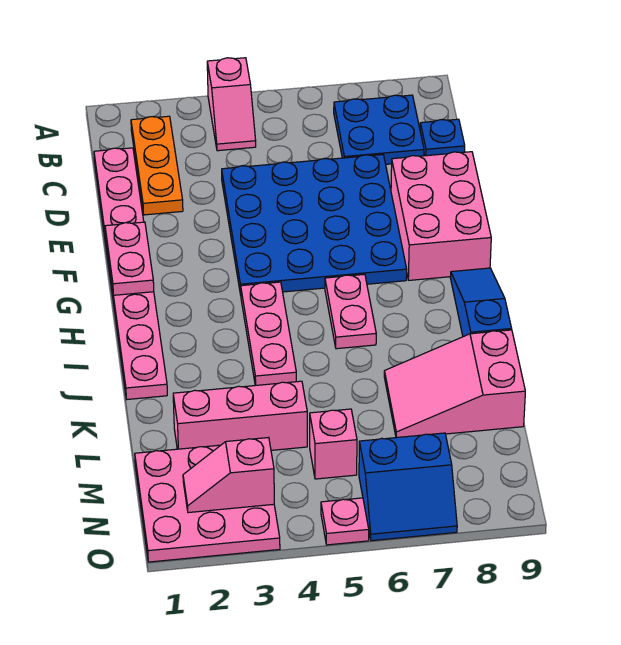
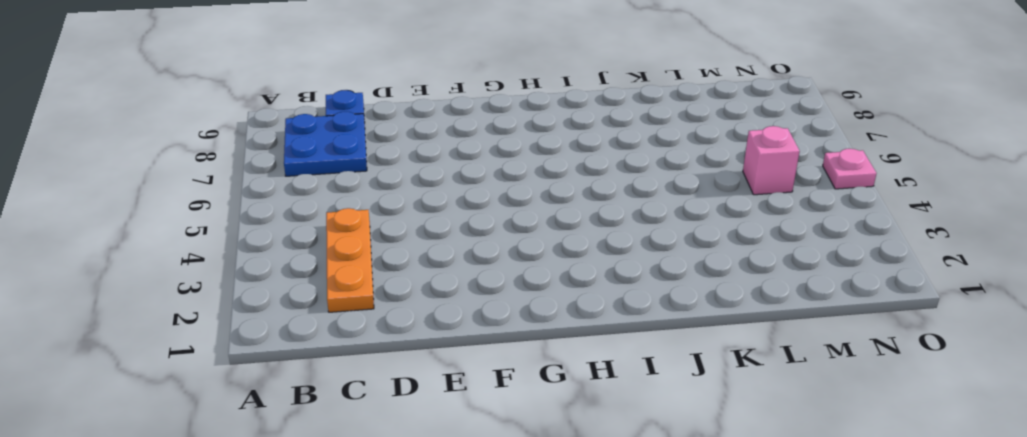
orange plate C2:C4 level 1 -> orange plate B2:D2 level 1
none -> pink slope A4:B4 level 1 top A
none -> pink plate C1:J1 level 1
none -> blue plate D4:G7 level 1

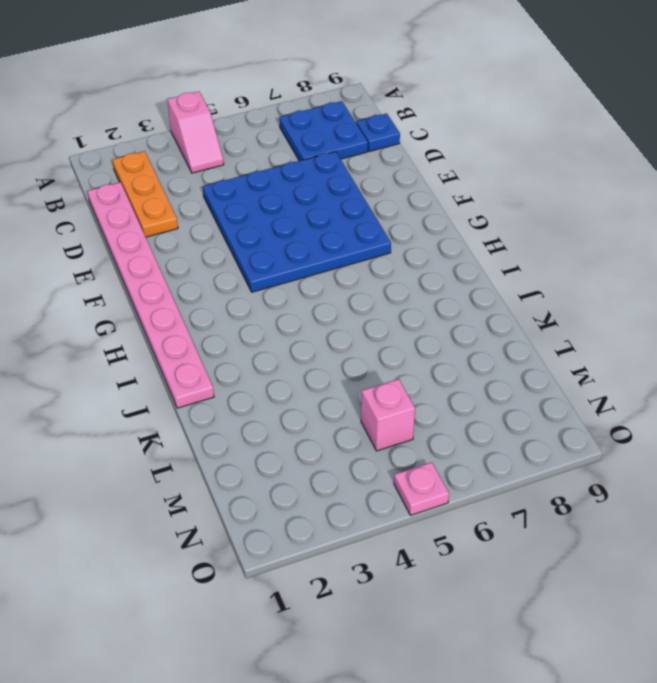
none -> pink brick E8:G9 level 1
none -> pink plate H4:J4 level 1
none -> pink plate H6:I6 level 1

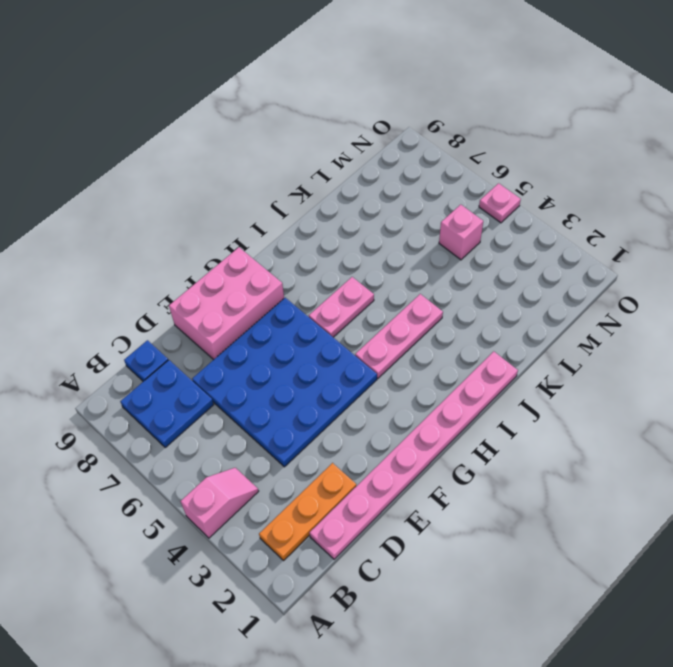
none -> blue slope H9:J9 level 1 top J
none -> pink slope K7:L9 level 1 top 9
none -> pink brick L2:L4 level 1

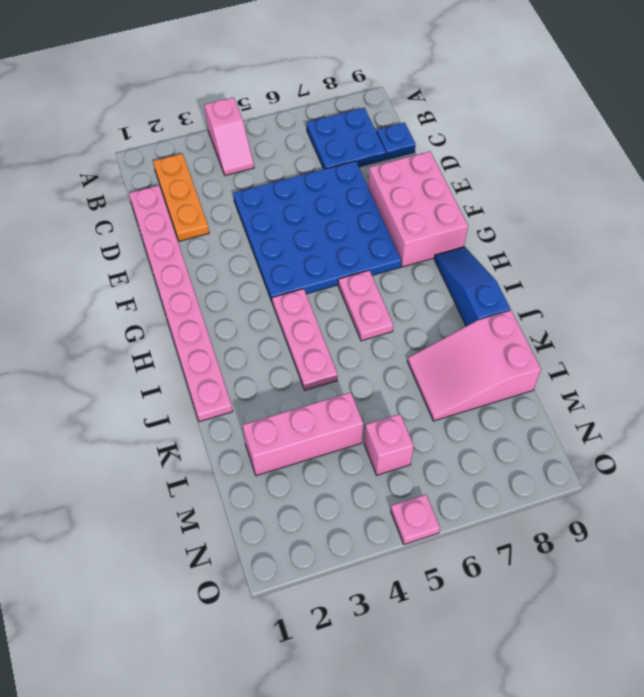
none -> pink plate M1:O3 level 1
none -> blue slope N6:O7 level 1 top N
none -> pink plate F1:G1 level 2

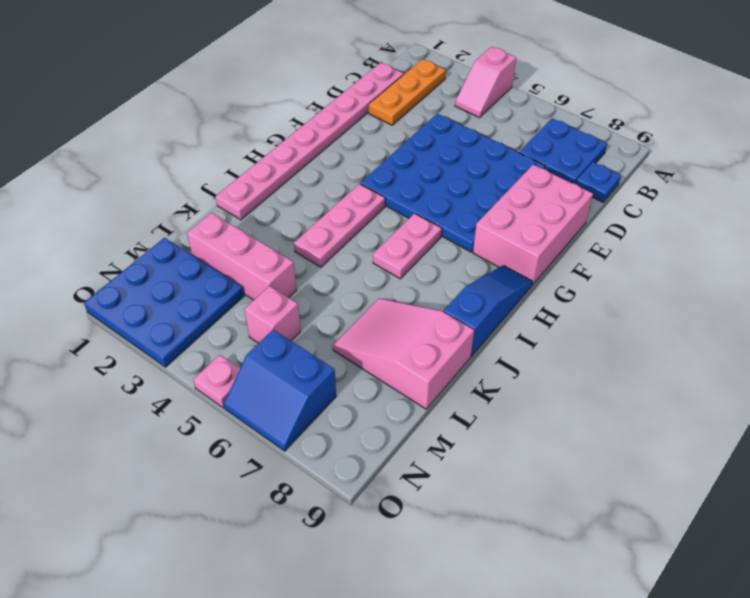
blue plate M1:O3 level 1 -> pink plate M1:O3 level 1
none -> pink plate F1:G1 level 2
none -> pink slope N2:N3 level 2 top 3

